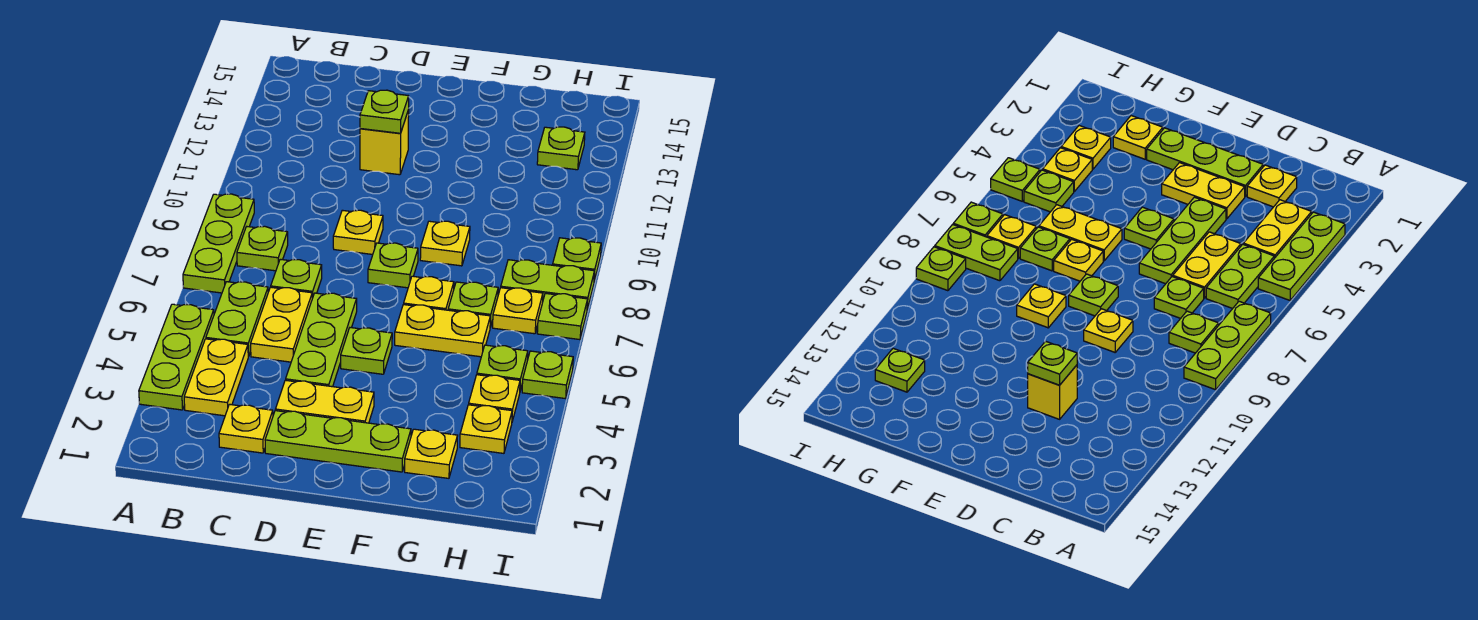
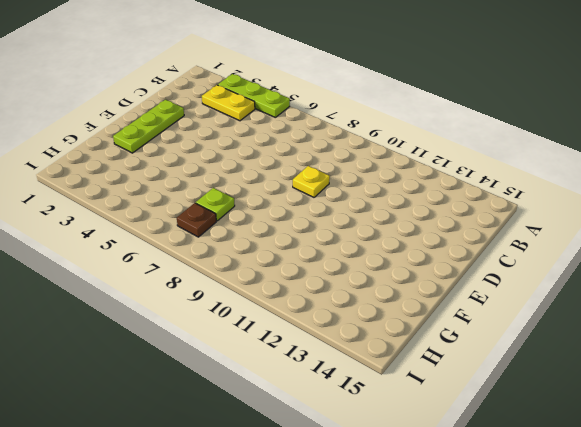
brown plate H7 level 1 -> yellow plate H7 level 1
none -> lime plate A7:A9 level 1
none -> lime plate B5:B6 level 1
none -> lime plate B8 level 1
none -> yellow plate C2 level 1

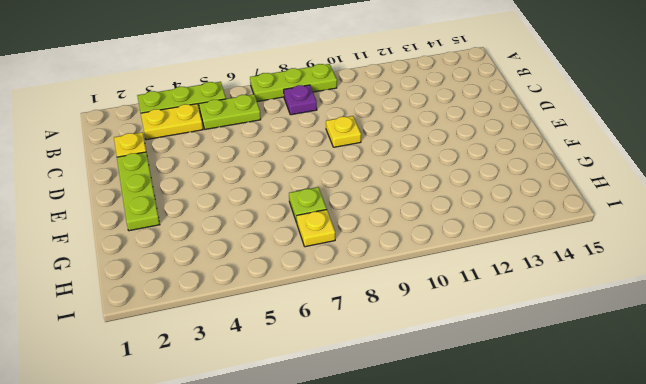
purple plate B8 level 1 -> lime plate B8 level 1
none -> yellow plate C5:C6 level 1
none -> lime plate C7 level 1
none -> yellow plate D3:E3 level 1
none -> lime plate D4:D6 level 1

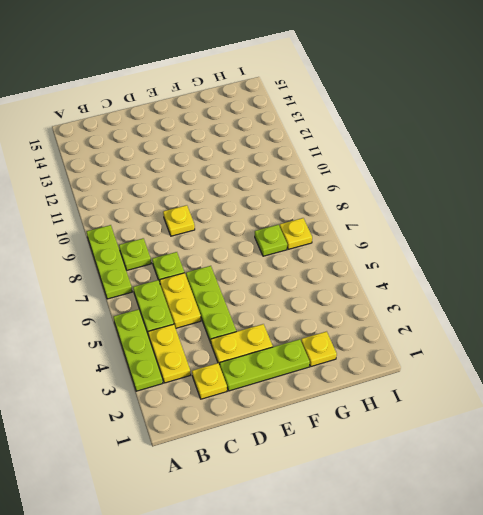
none -> yellow brick D12 level 1
none -> lime plate E5 level 1
none -> lime plate E8 level 1
none -> yellow plate F6:G6 level 1

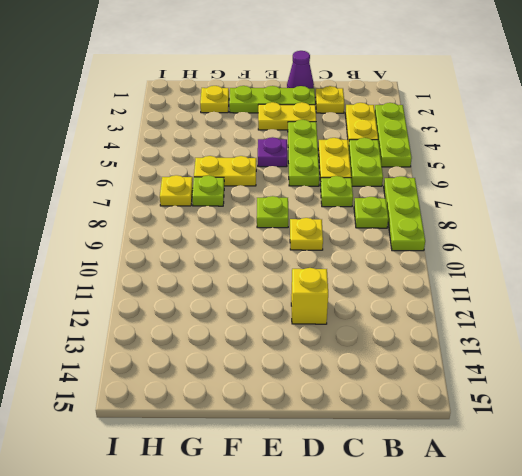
purple cone D1 level 1 -> none
purple plate E5 level 1 -> lime plate E5 level 1
none -> yellow plate F7 level 1
none -> yellow plate F9 level 1
none -> yellow plate H3 level 1
none -> yellow plate H4 level 1

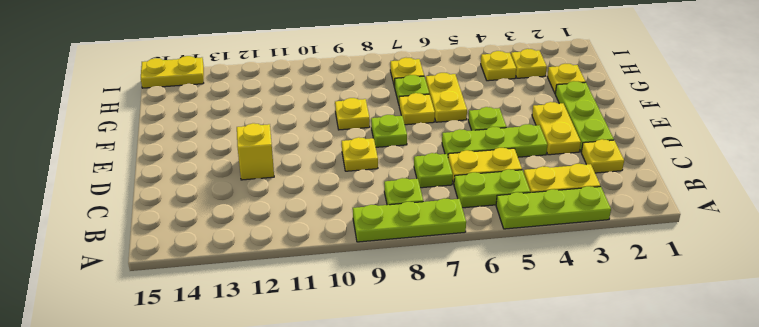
yellow plate I14:I15 level 1 -> none
none -> lime plate H5 level 1
none -> lime plate H8:I8 level 1
none -> lime plate H13 level 1
none -> lime plate I5 level 1

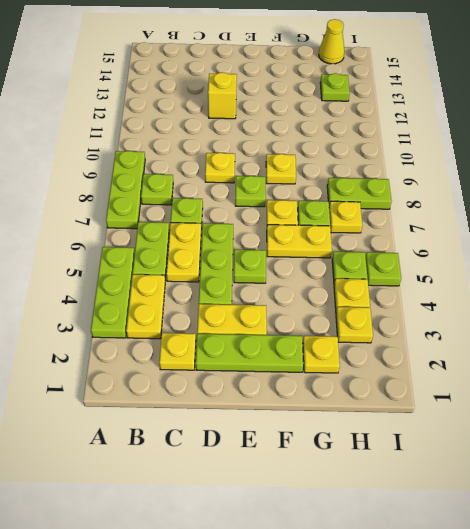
yellow cone H15 level 1 -> none
none -> lime plate I7 level 1
none -> lime plate I9 level 1
none -> lime plate D12 level 2

